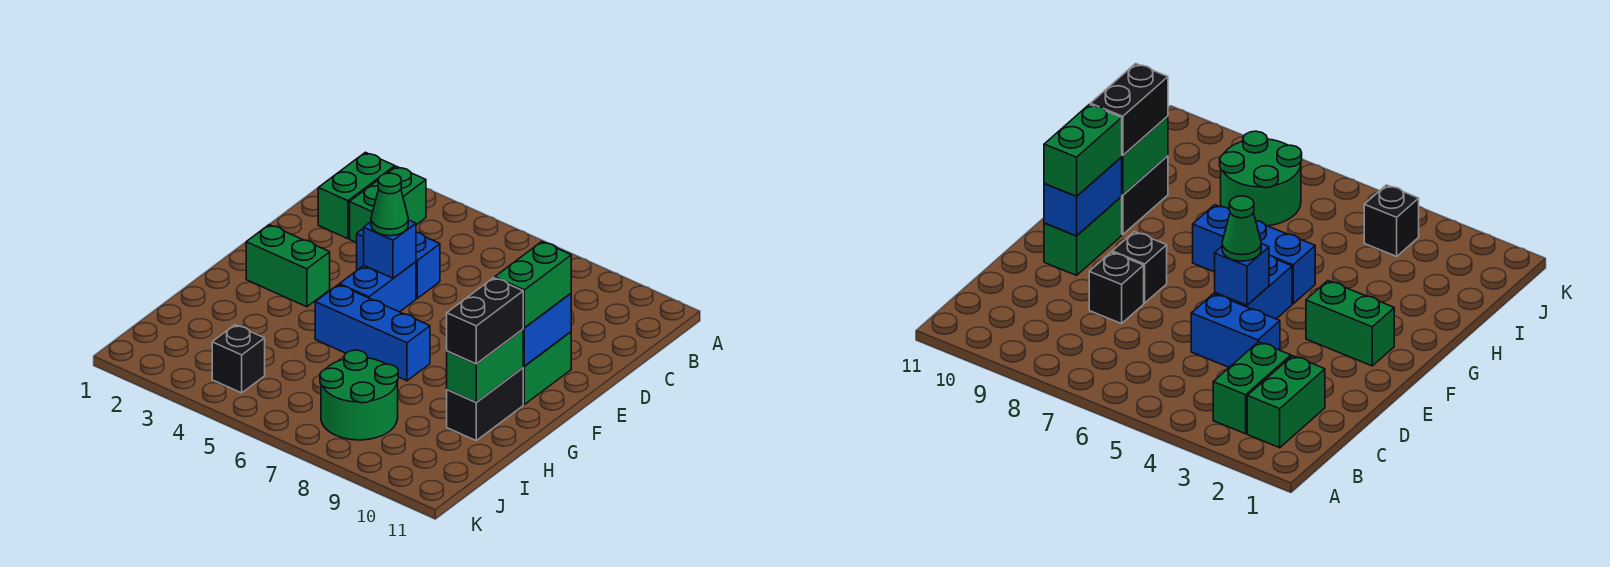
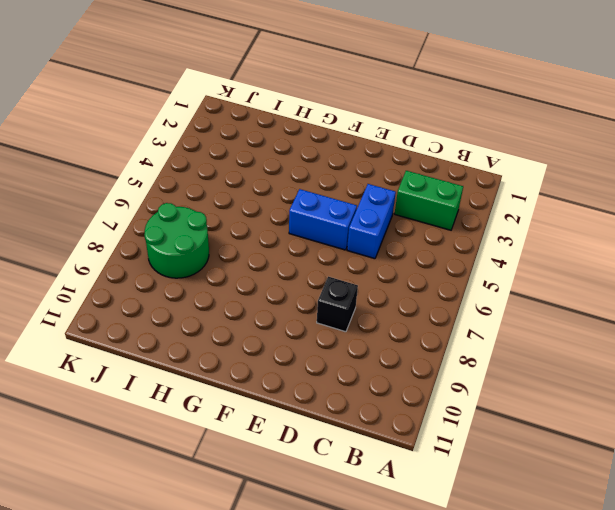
none -> green brick B2:C2 level 1
none -> black brick E8 level 1
none -> green brick E10:F10 level 1

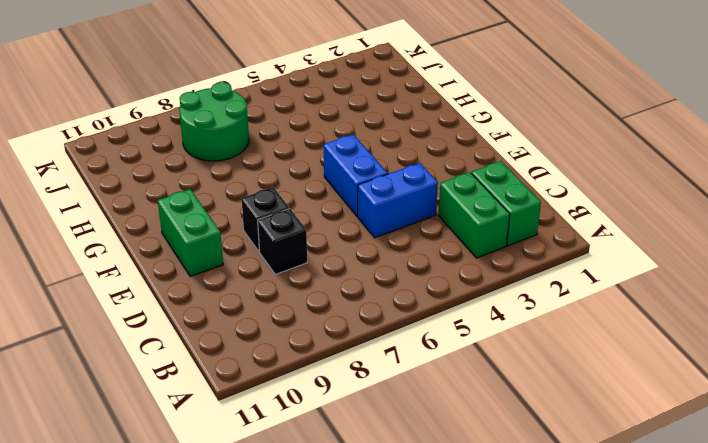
none -> green brick F2:F3 level 1
none -> blue brick G5:G7 level 1
none -> black brick G10:H10 level 1

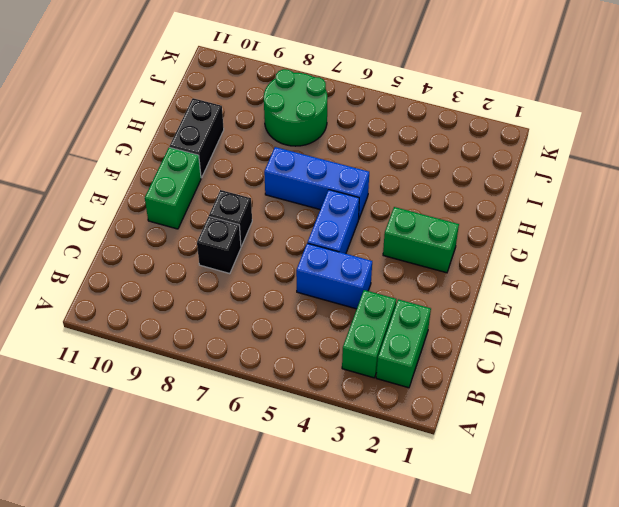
none -> black brick J4 level 1
none -> blue brick E5 level 2
none -> blue brick E10:F10 level 2

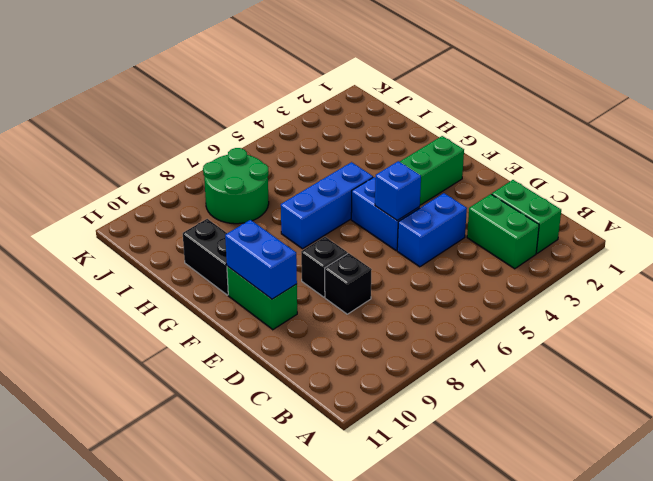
none -> black brick J4 level 1
none -> green brick G10:H10 level 2
none -> green cone E5 level 3

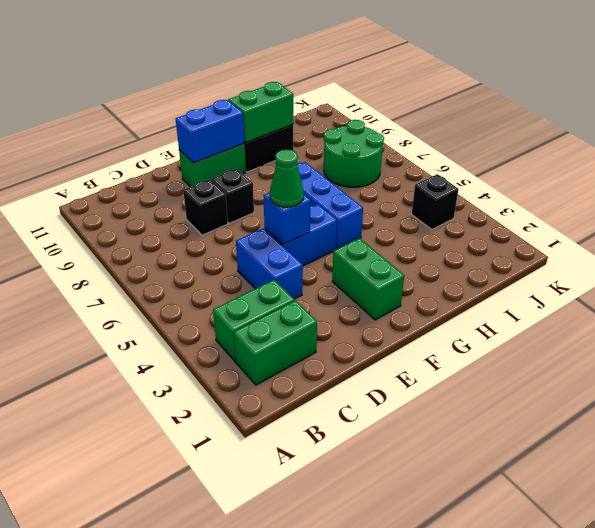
none -> green brick E10:F10 level 3
none -> black brick G10:H10 level 3

